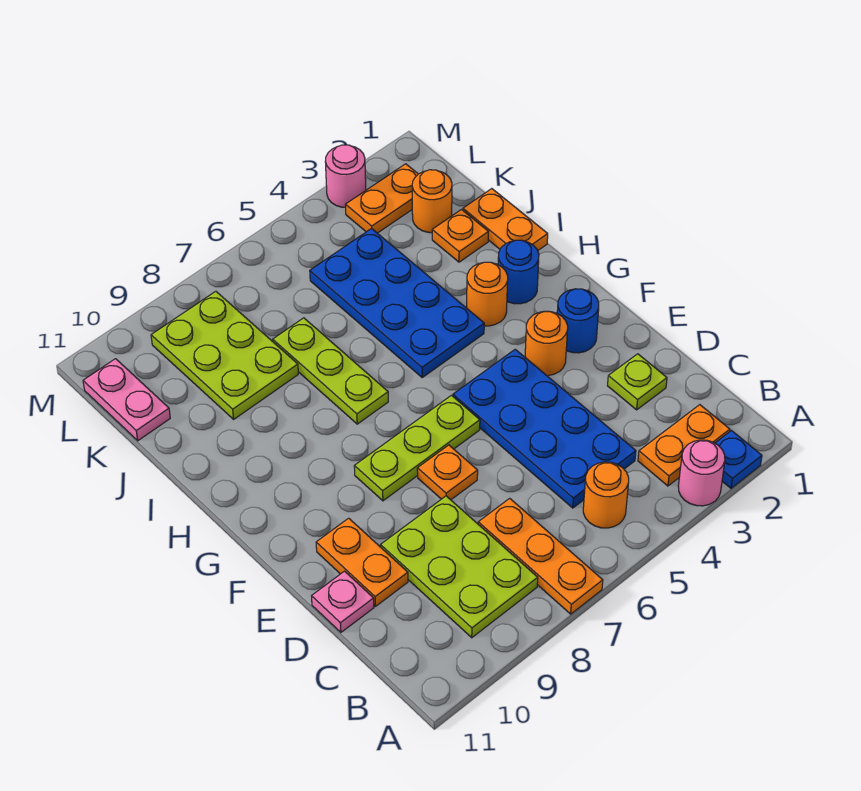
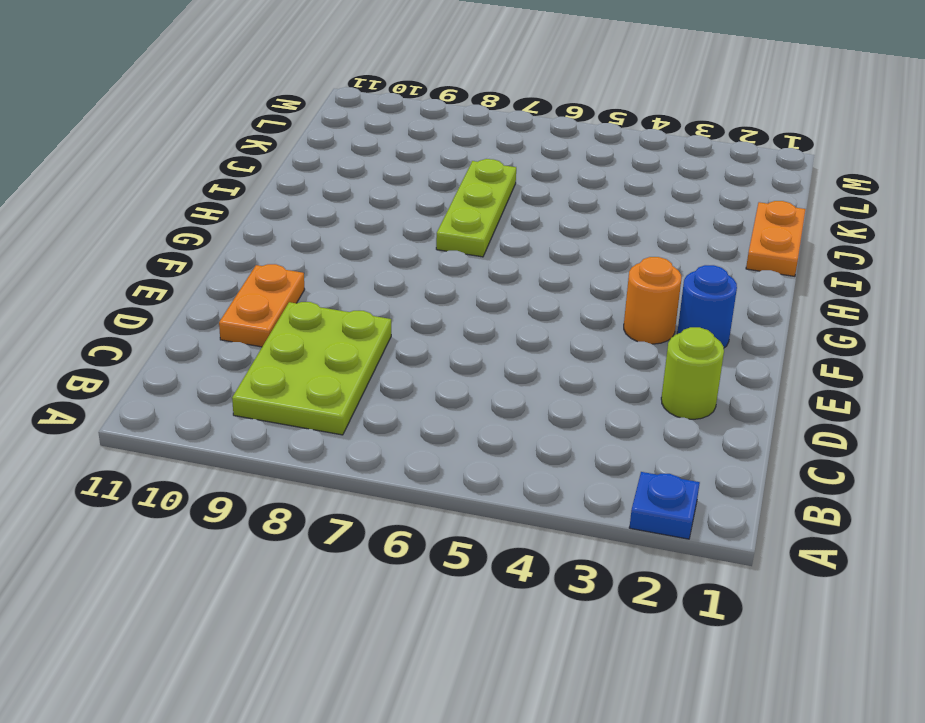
lime round brick D2 level 1 -> lime plate D2 level 1
none -> pink round brick A3 level 1
none -> orange plate A7:C7 level 1
none -> orange plate B2:B3 level 1

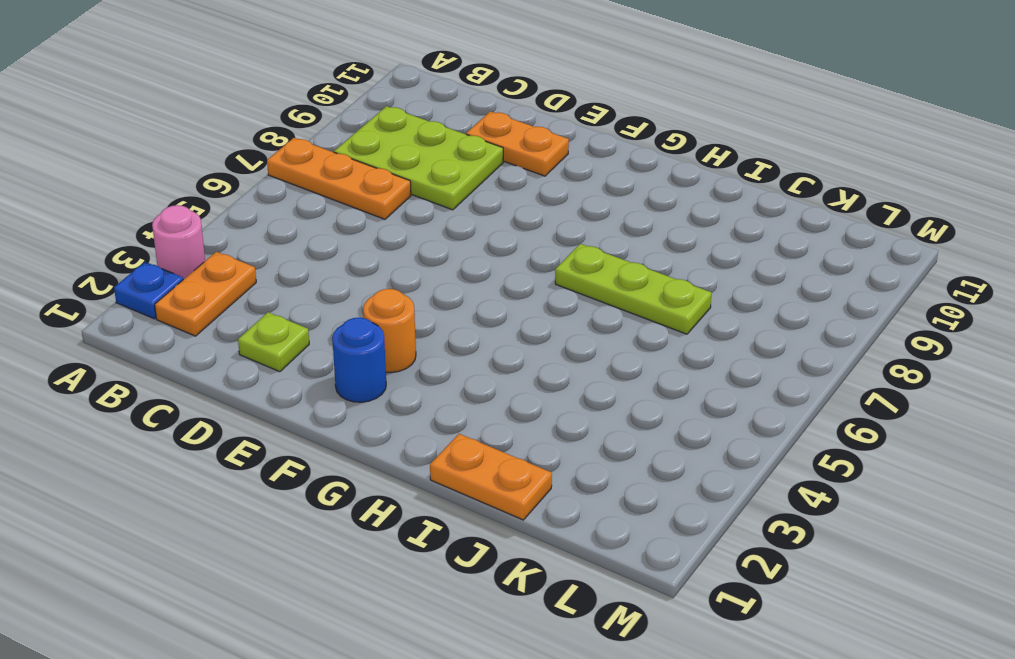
none -> orange round brick B5 level 1
none -> blue plate C4:F5 level 1
none -> pink plate D11 level 1

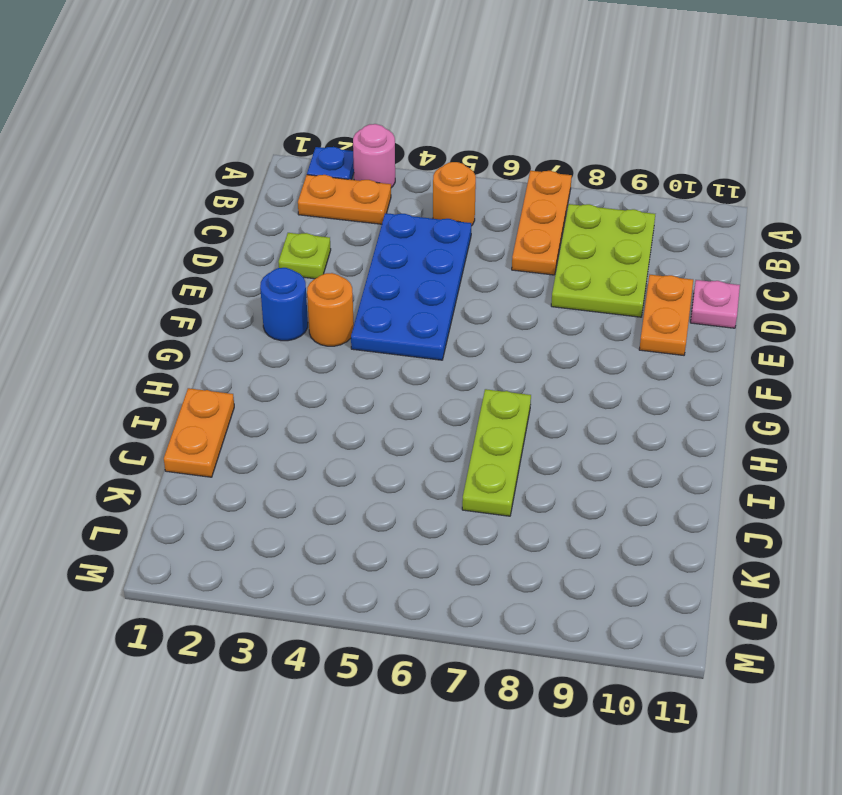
none -> orange plate E7 level 1
none -> lime plate F6:F8 level 1
none -> blue round brick H2 level 1

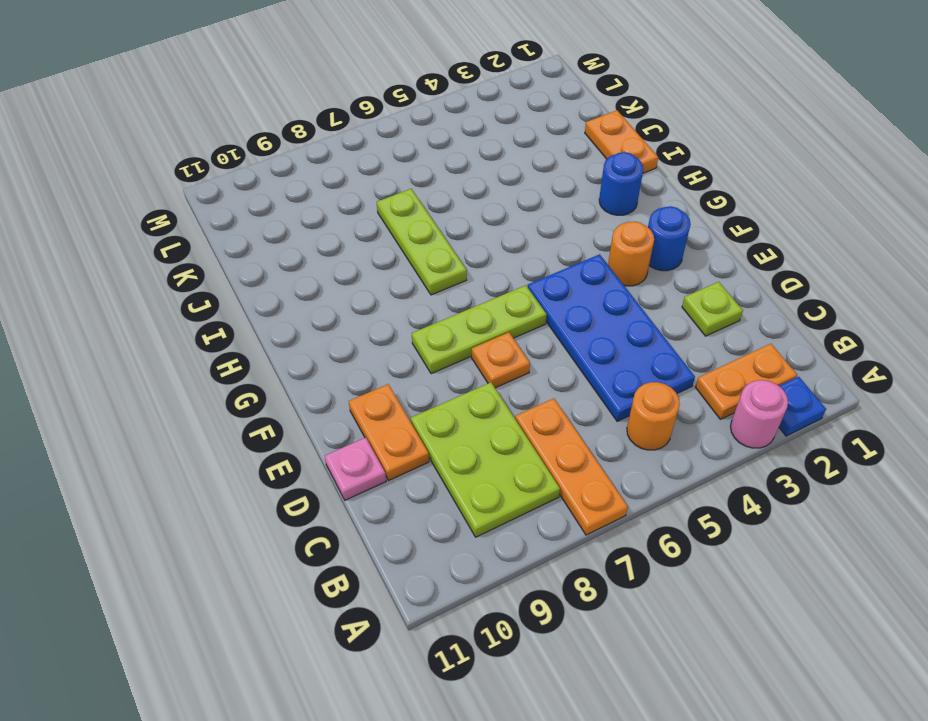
none -> orange round brick H3 level 1
none -> blue plate H4:K5 level 1
none -> orange plate J2 level 1

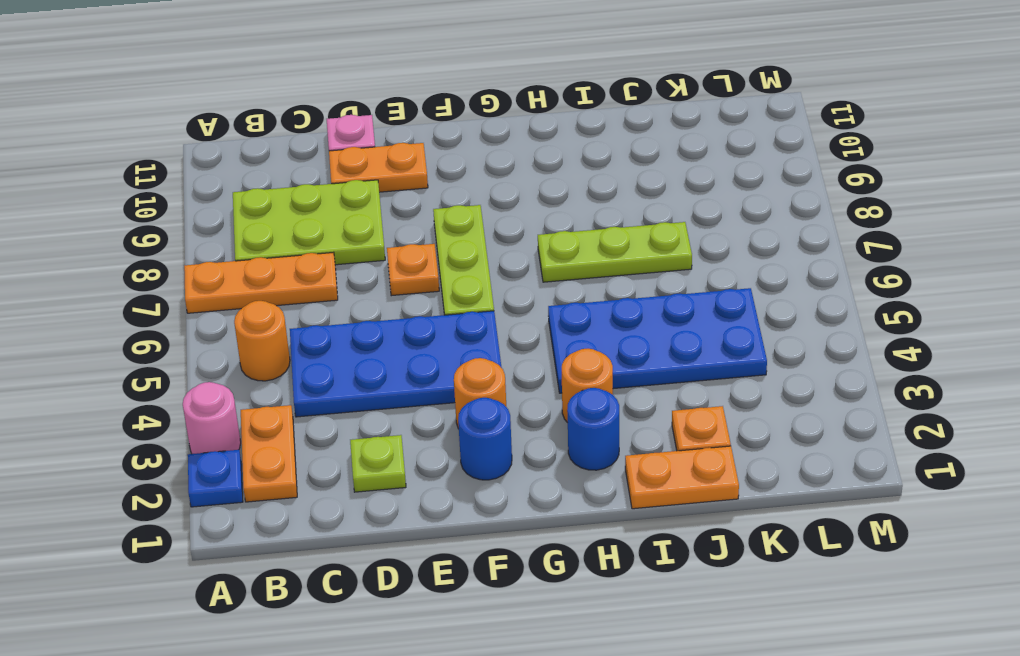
none -> lime plate J8:L9 level 1
none -> orange round brick K2 level 1
none -> pink plate K11:L11 level 1

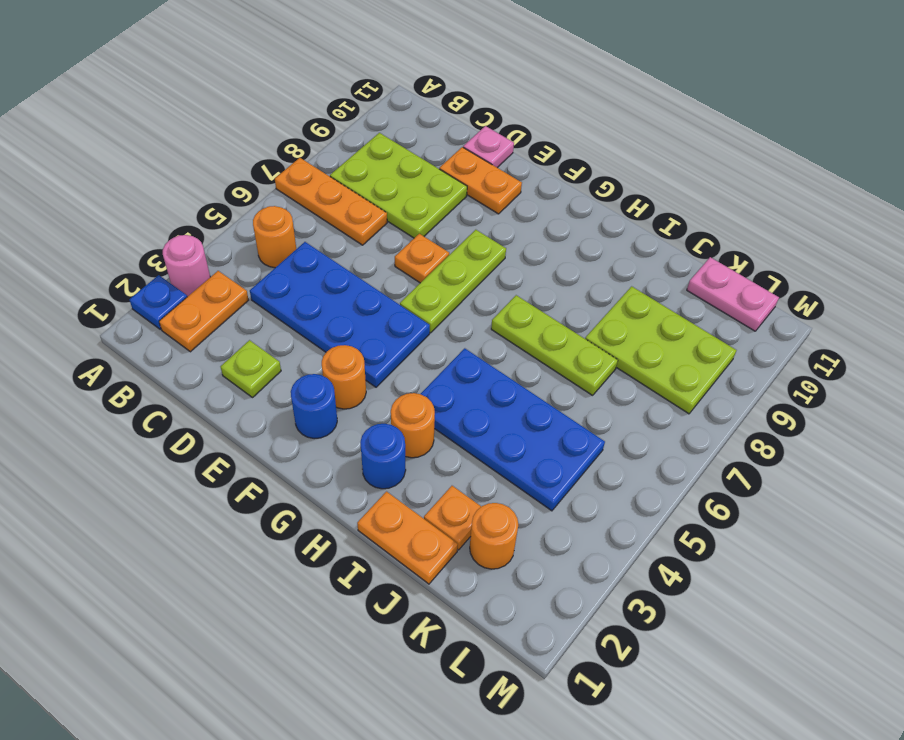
none -> orange plate L2:L3 level 1
none -> pink round brick M3 level 1

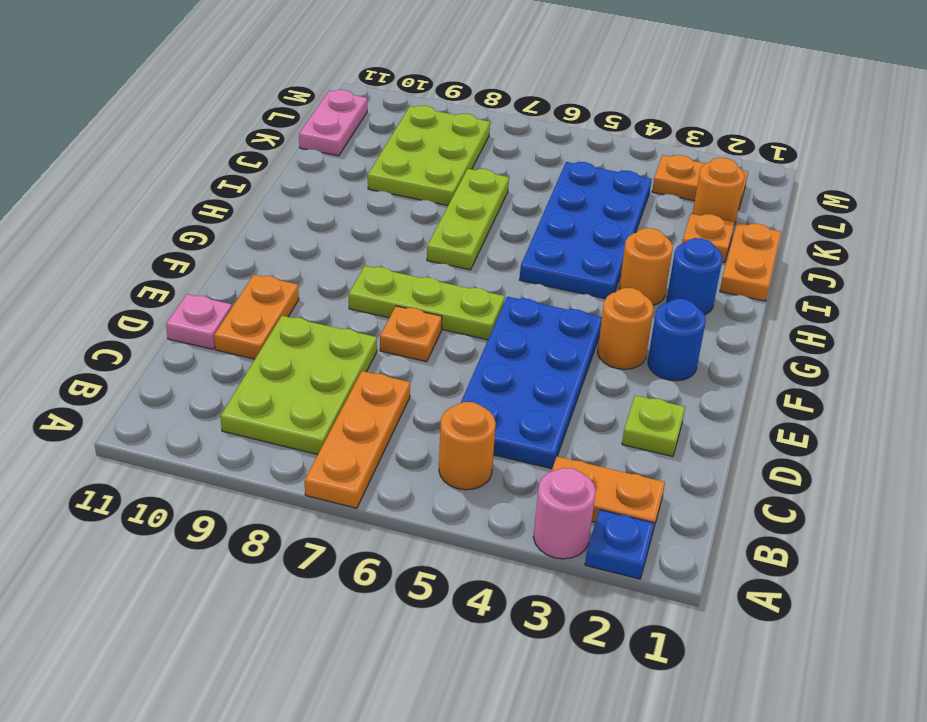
none -> pink round brick M3 level 1

